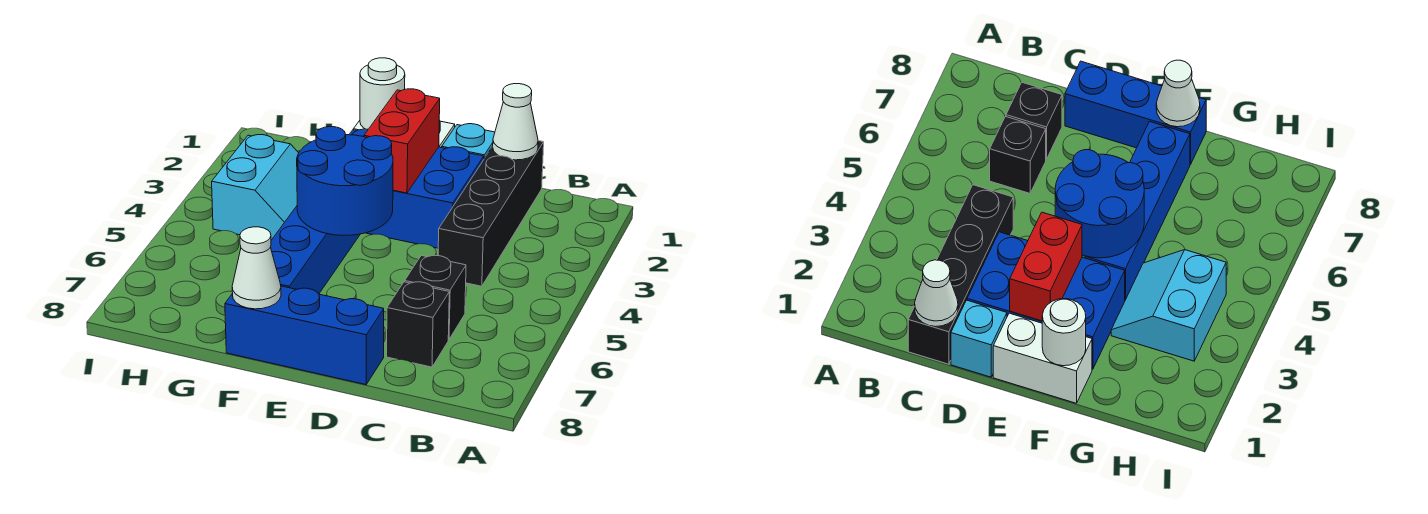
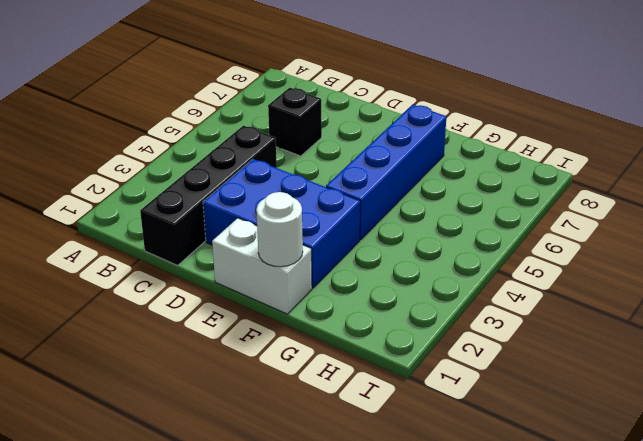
none -> black brick C7 level 1
none -> cyan brick D1 level 1
none -> blue brick D8:F8 level 1

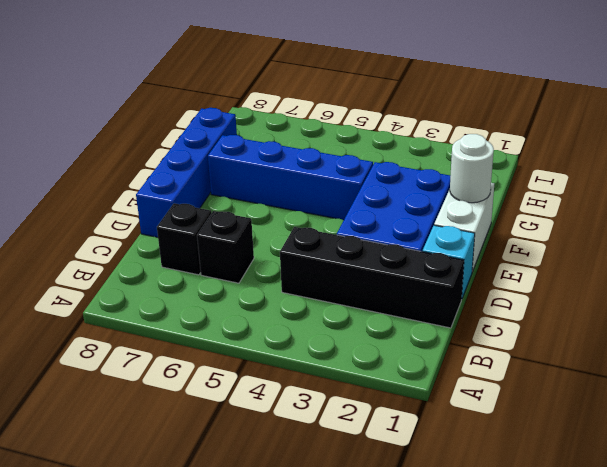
blue brick D8:G8 level 1 -> blue brick D8:F8 level 1
none -> cyan slope G3:H4 level 1 top H
none -> white cone C1 level 2
none -> red brick E2:E3 level 2

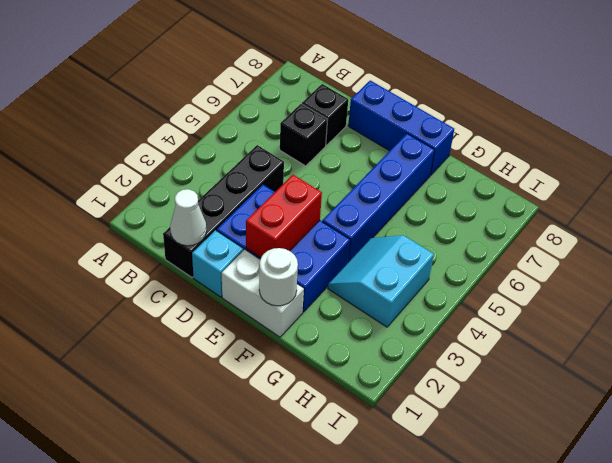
none -> blue round brick E4:F5 level 2
none -> white cone F8 level 2

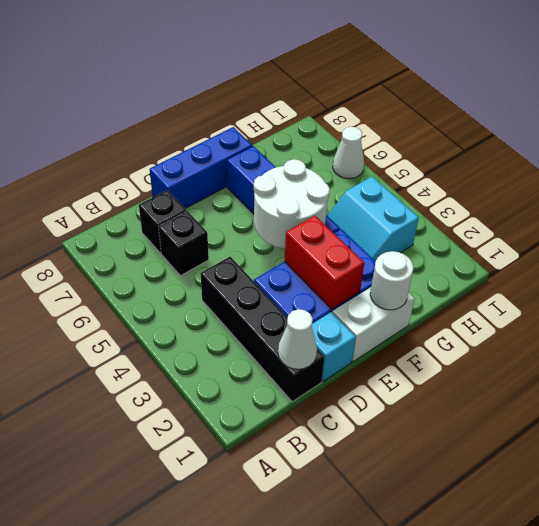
white round brick E4:F5 level 2 -> blue round brick E4:F5 level 2
white cone I6 level 1 -> white cone F8 level 2

